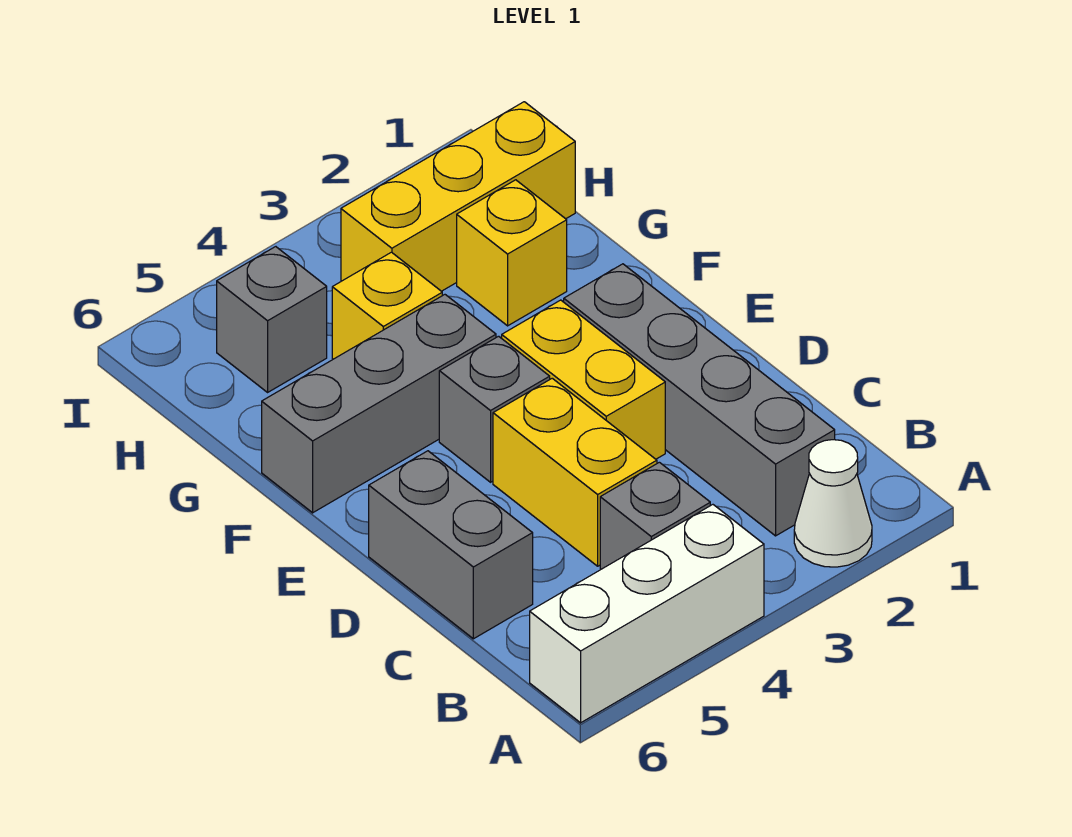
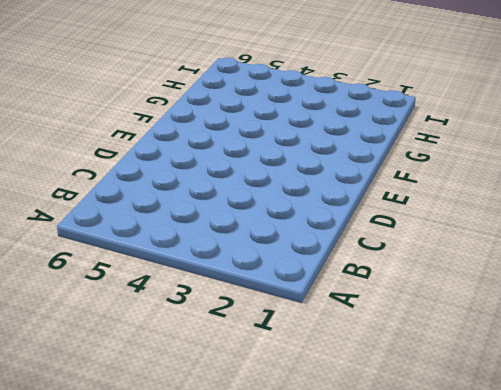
none -> white cone A2 level 1
none -> white brick A4:A6 level 1
none -> grey brick B2:E2 level 1

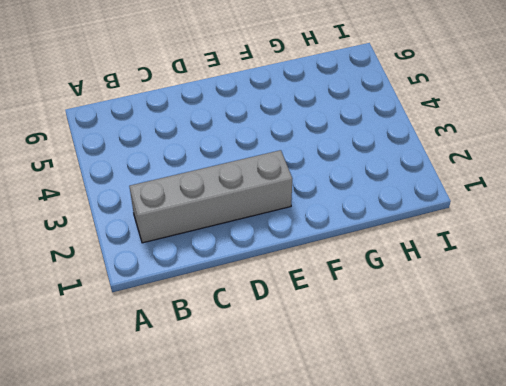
none -> white cone A2 level 1
none -> white brick A4:A6 level 1
none -> grey brick B4 level 1

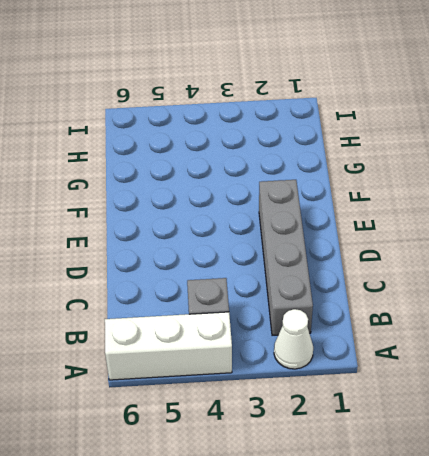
none -> yellow brick C4:D4 level 1
none -> grey brick C6:D6 level 1
none -> yellow brick D3:E3 level 1

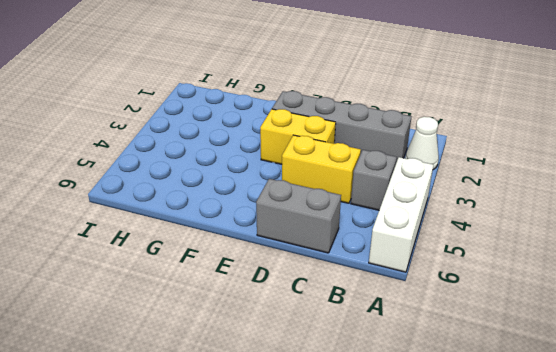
none -> grey brick E4 level 1
none -> grey brick F4:F6 level 1
none -> yellow brick G2 level 1

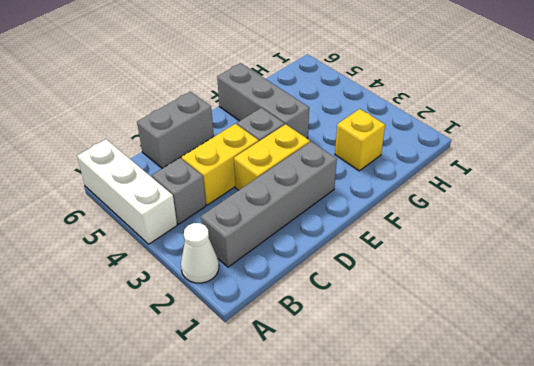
none -> yellow brick G4 level 1
none -> yellow brick H1:H3 level 1
none -> grey brick H5 level 1

